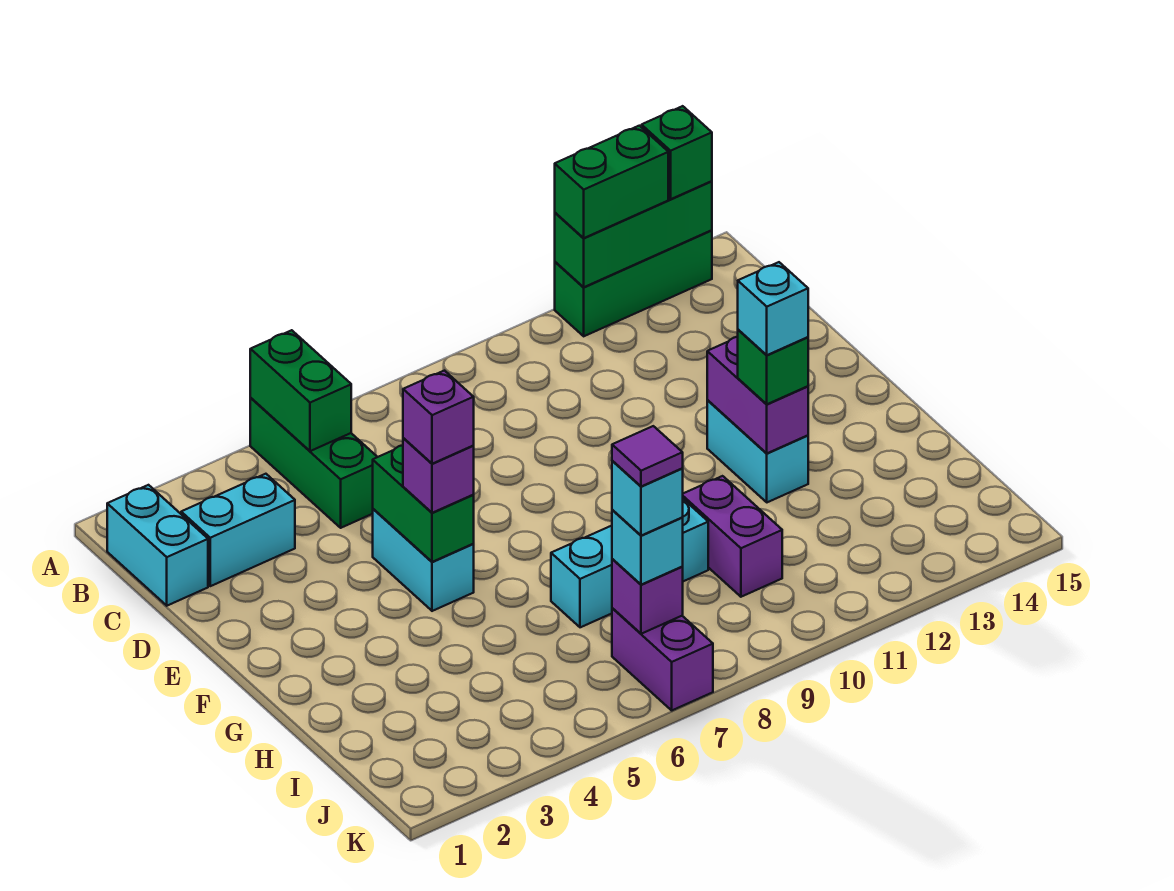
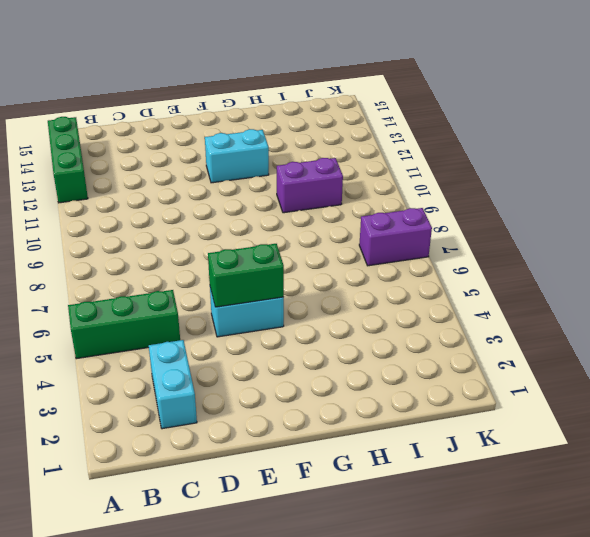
none -> cyan brick B1:C1 level 1
none -> cyan brick H7:H9 level 1
none -> green brick A5:B5 level 2

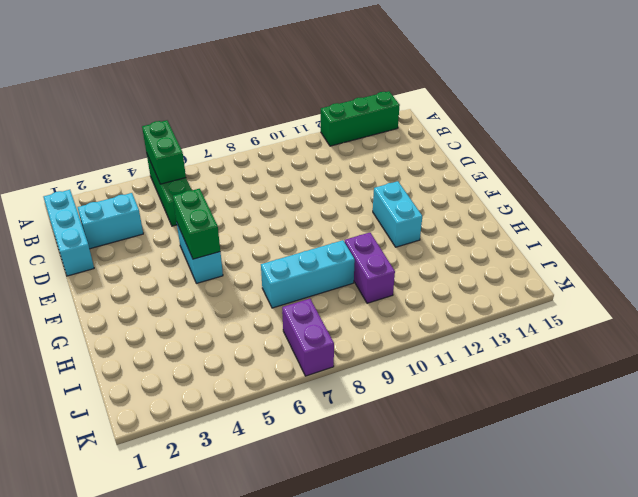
cyan brick B1:D1 level 1 -> cyan brick B1:C1 level 1
none -> green brick A12:A14 level 2
none -> purple brick F12:G12 level 2
none -> purple brick J7 level 2

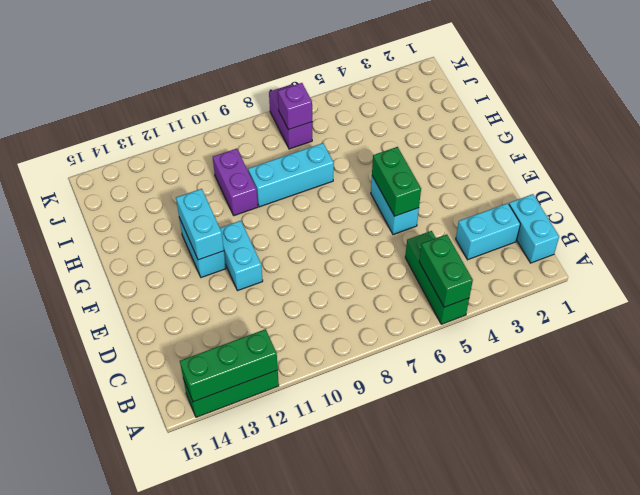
cyan brick E11:F11 level 1 -> none
cyan brick F12:G12 level 2 -> purple brick F12:G12 level 2
none -> green brick A12:A13 level 3
none -> green brick A14 level 3
none -> purple brick F5 level 3

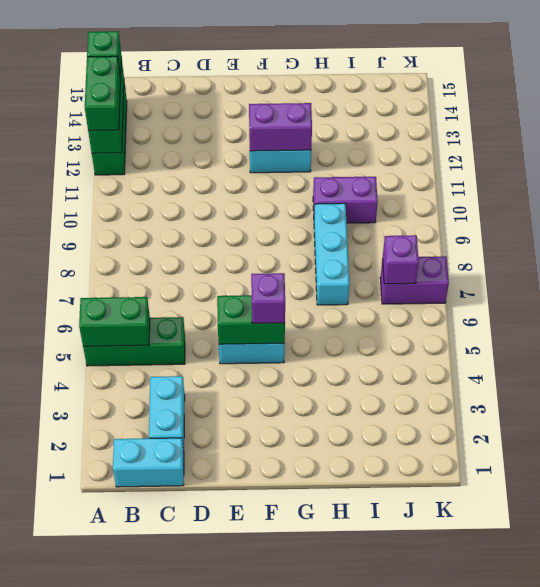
none -> green brick G12 level 3
none -> cyan brick J7 level 3
none -> purple brick F5 level 4

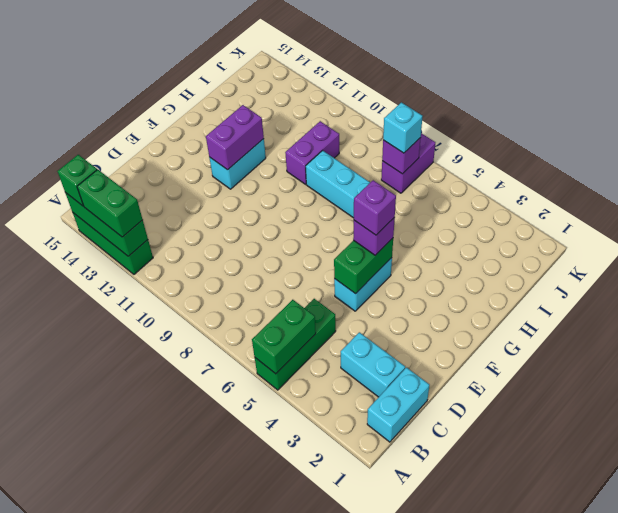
none -> green brick G12 level 3
none -> cyan brick G12 level 4
none -> cyan brick J7 level 4

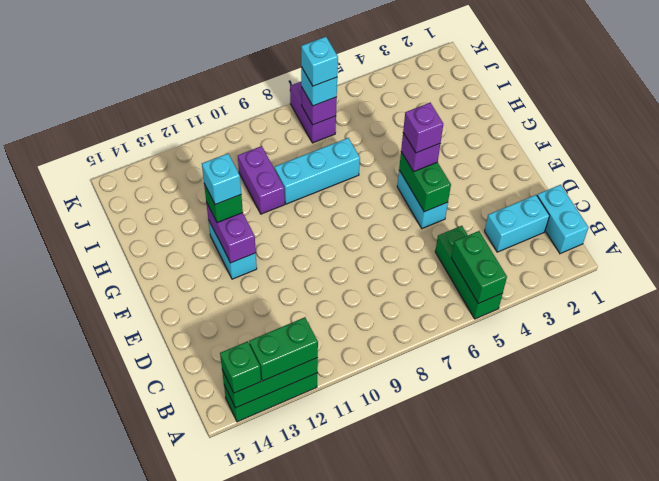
none -> purple tile J7 level 5

